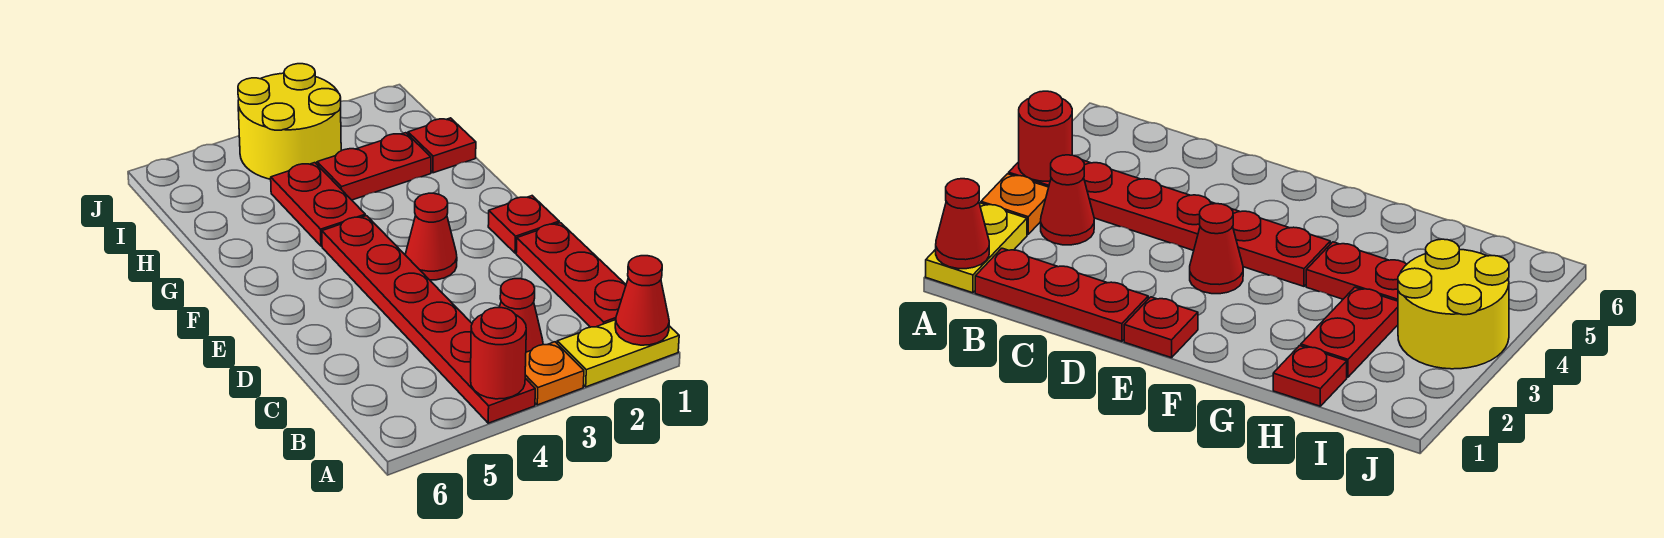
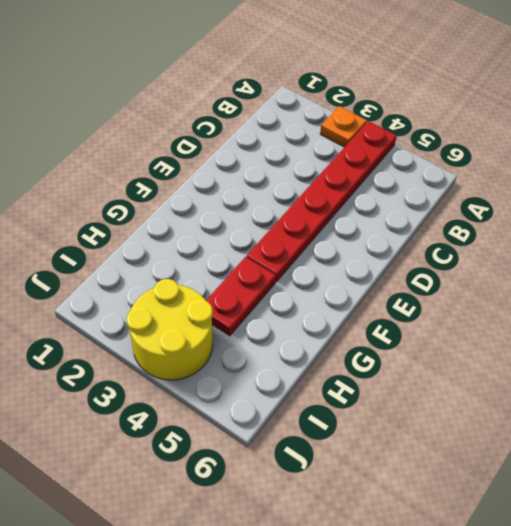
none -> yellow plate A1:A2 level 1
none -> red plate B1:D1 level 1
none -> red cone B3 level 1

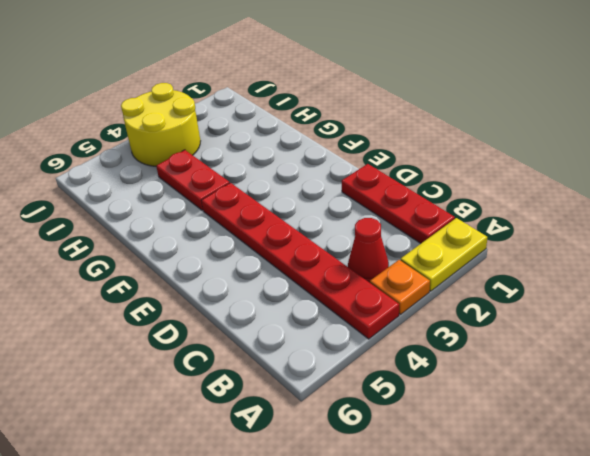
none -> red plate E1 level 1
none -> red cone E3 level 1
none -> red plate H1 level 1

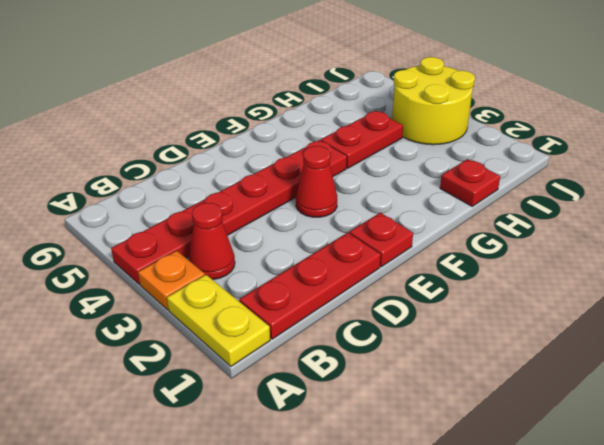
none -> red plate H2:H3 level 1
none -> red cone A1 level 2
none -> red round brick A4 level 2

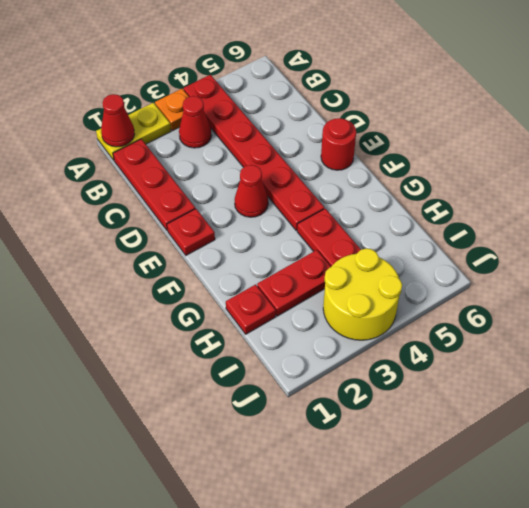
red round brick E6 level 1 -> red round brick A4 level 2

